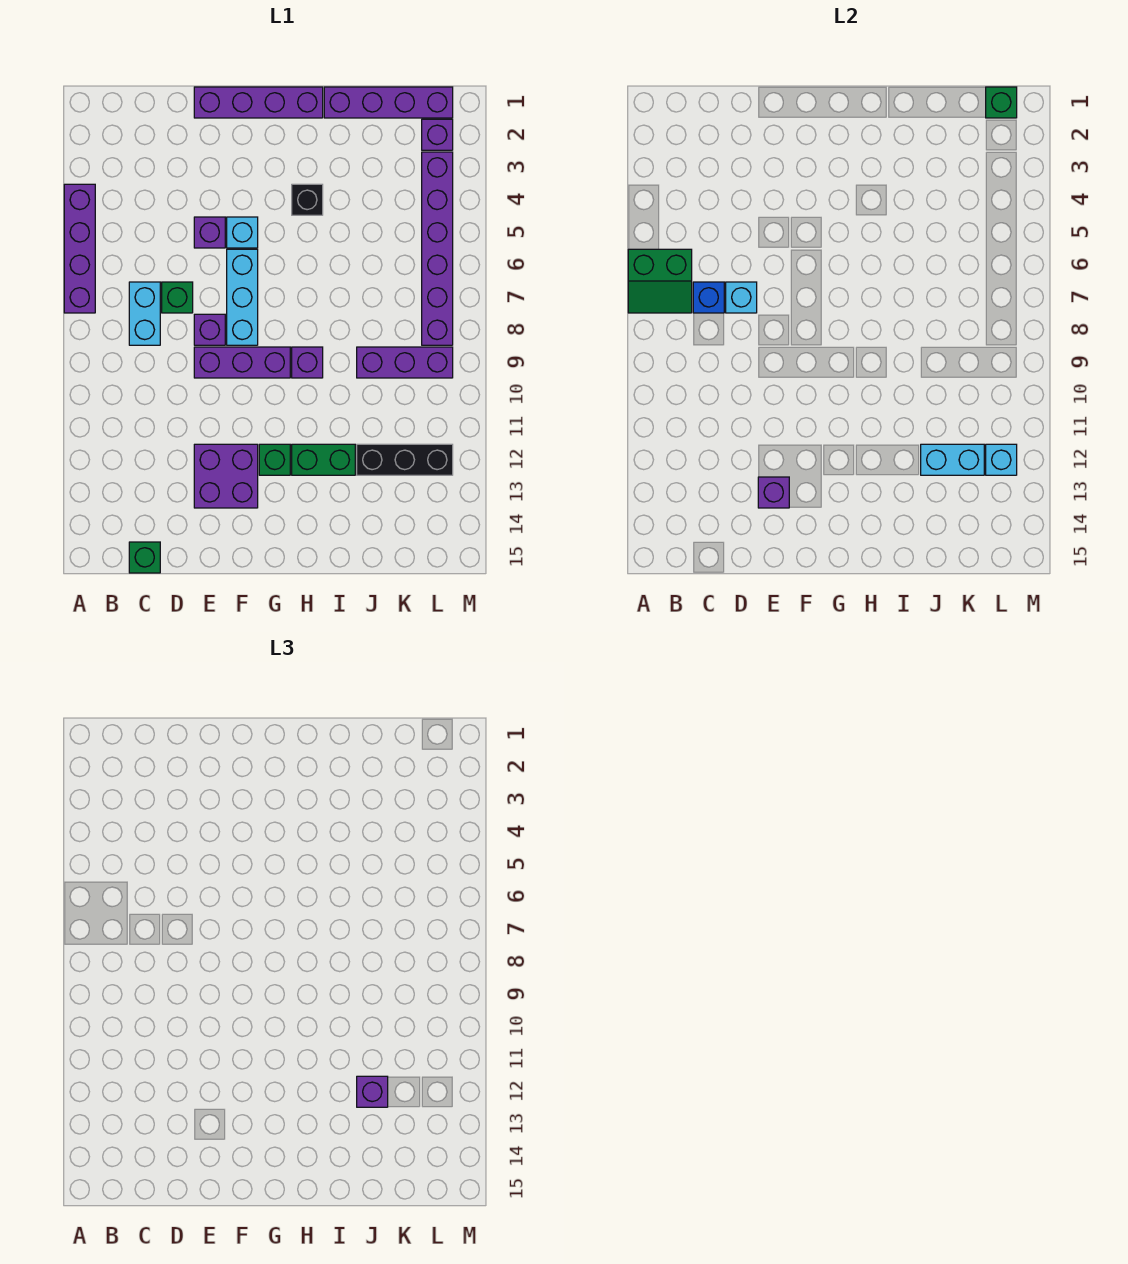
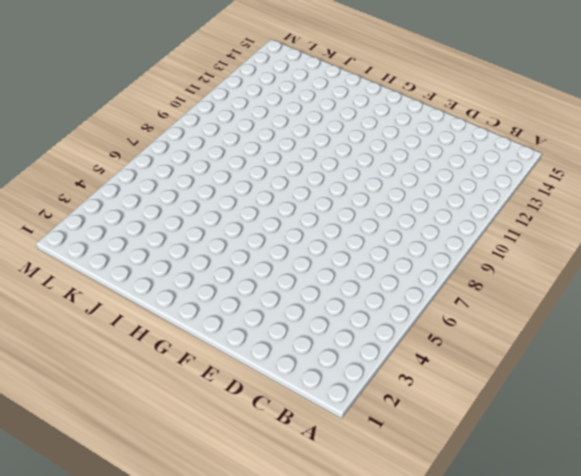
none -> purple brick A4:A7 level 1
none -> cyan brick C7:C8 level 1
none -> green brick C15 level 1

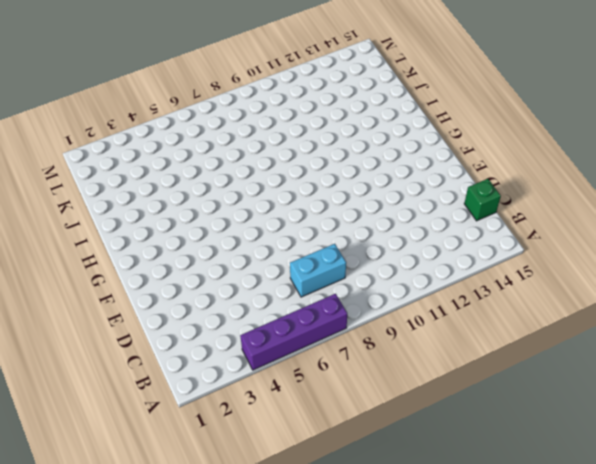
none -> green brick D7 level 1
none -> purple brick E1:H1 level 1
none -> purple brick E5 level 1

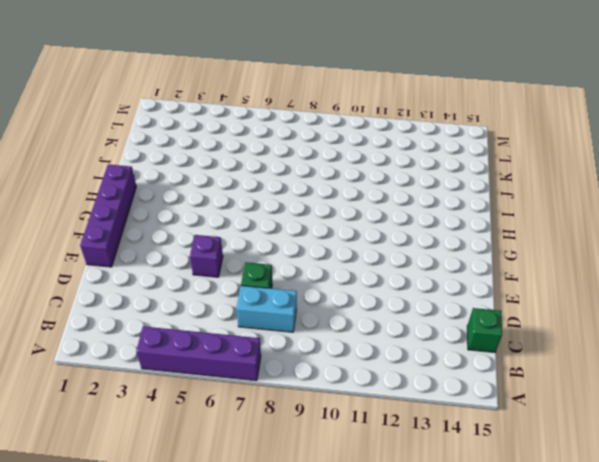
none -> purple brick E8 level 1
none -> purple brick E9:G9 level 1
none -> purple brick E12:F13 level 1

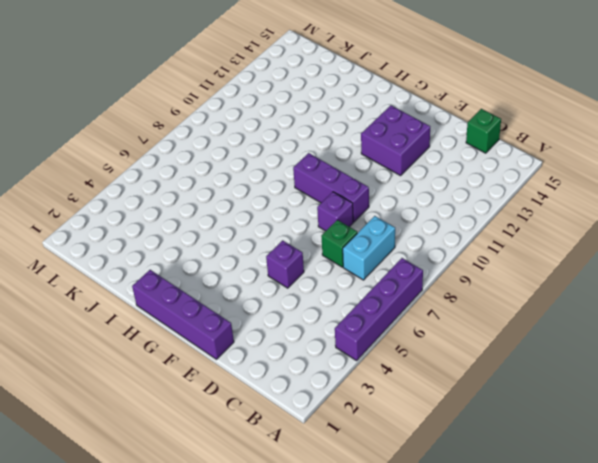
none -> cyan brick F5 level 1
none -> cyan brick F6:F8 level 1
none -> green brick G12 level 1

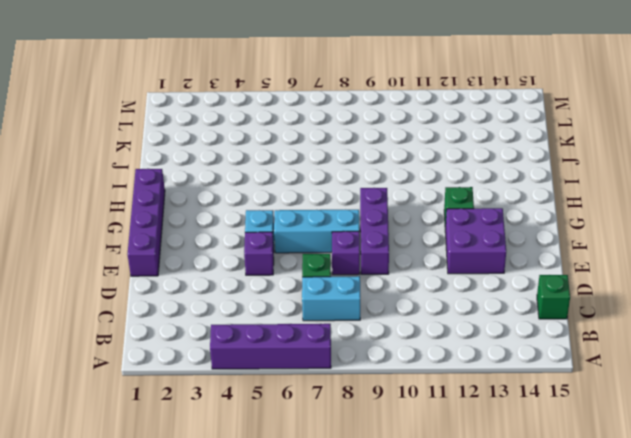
none -> black brick H4 level 1
none -> purple brick H9 level 1
none -> green brick H12:I12 level 1

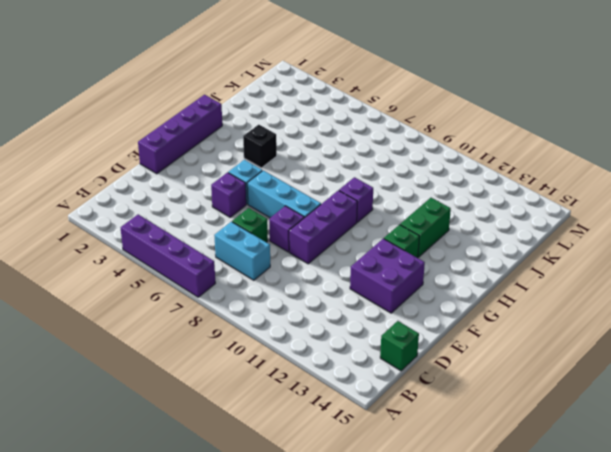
none -> purple brick I1:L1 level 1
none -> purple brick J9:L9 level 1
none -> black brick J12:L12 level 1

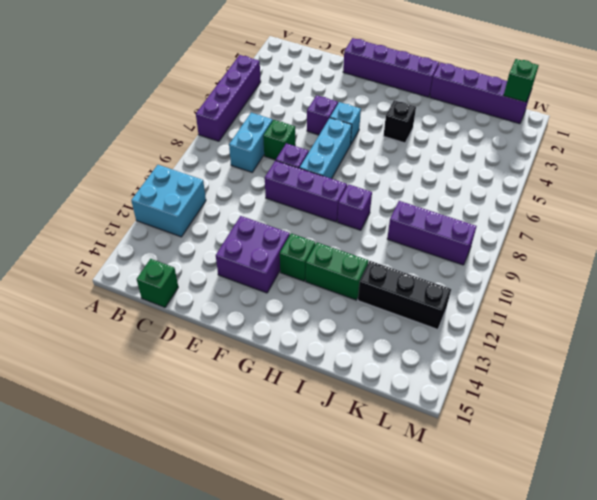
cyan brick A11:B12 level 1 -> none
none -> purple brick L2 level 1
none -> purple brick L3:L8 level 1
none -> green slope A6:B7 level 2 top 6

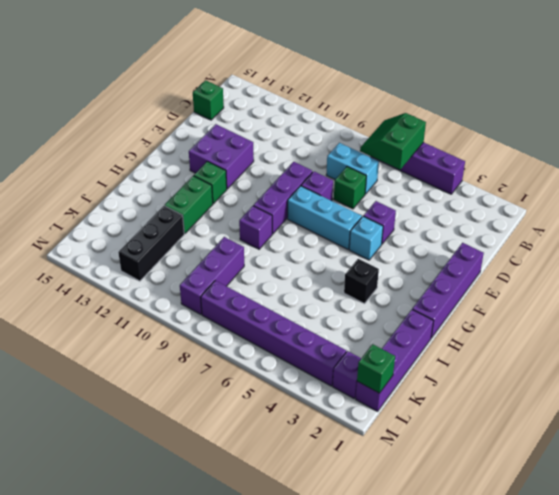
none -> blue brick C7 level 2
none -> cyan brick D7 level 2
none -> purple brick E13 level 2

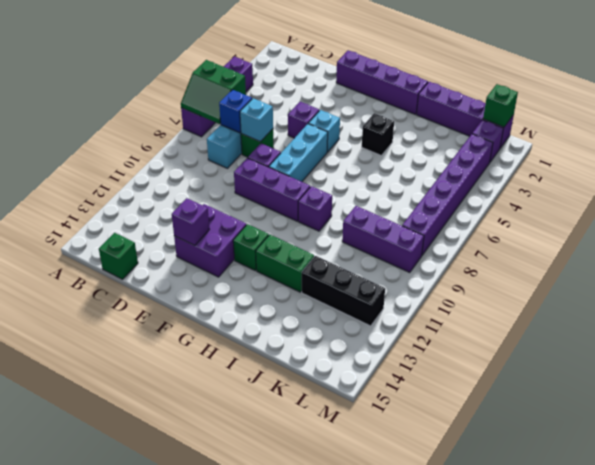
none -> cyan brick J12:K12 level 2
none -> cyan brick L12 level 2
none -> purple brick J12 level 3

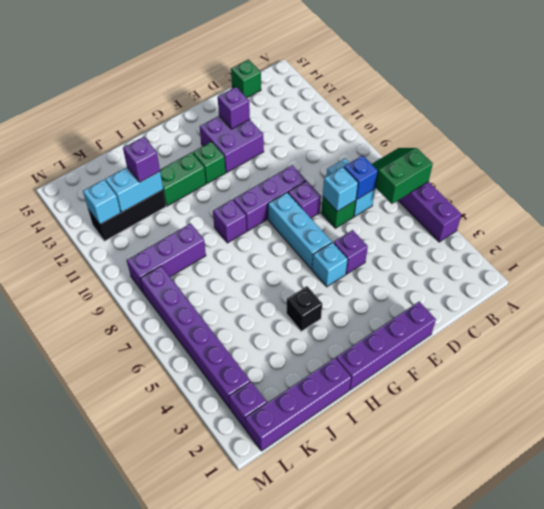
none -> green brick L1 level 2

